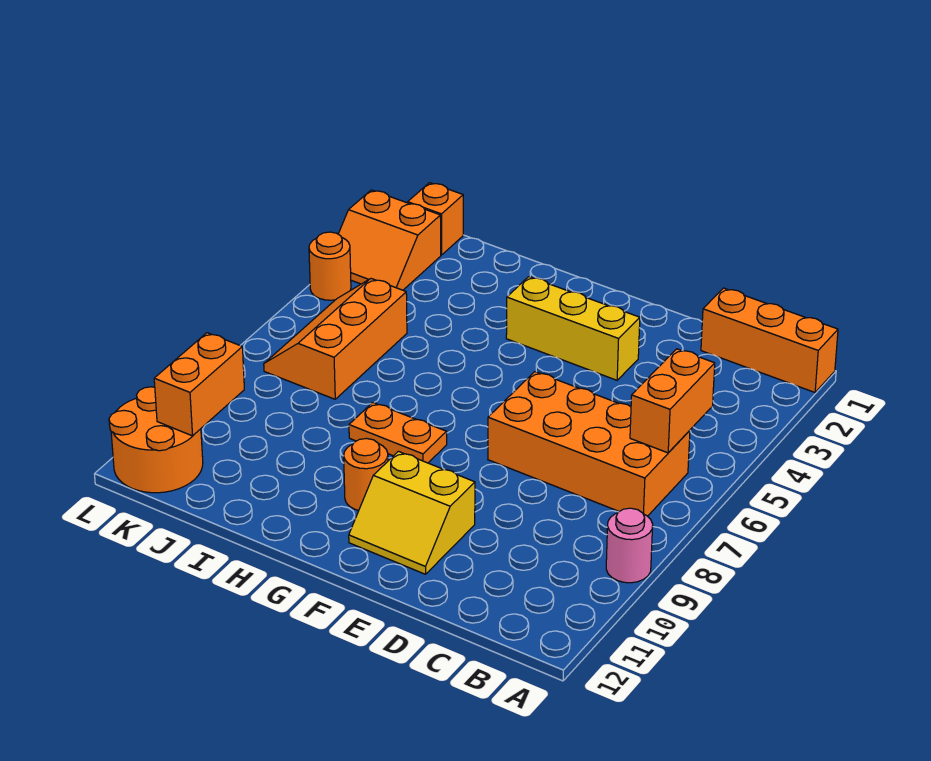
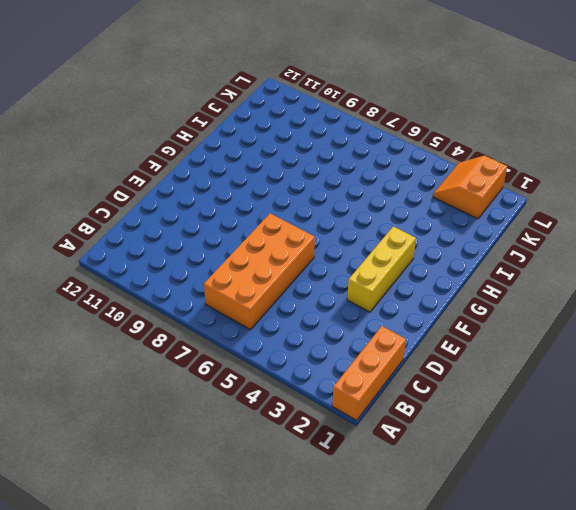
none -> pink round brick A9 level 1
none -> yellow slope E10:F11 level 1 top 10
none -> orange plate G8:H8 level 1

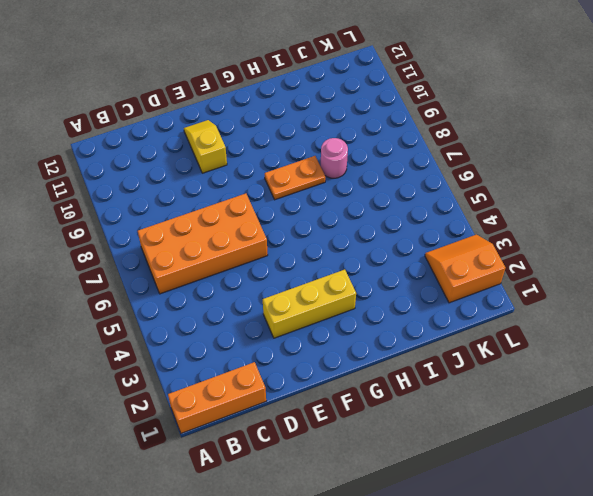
yellow slope E10:E11 level 1 top 10 -> yellow slope E10:F11 level 1 top 10
pink round brick I8 level 1 -> pink round brick A9 level 1
none -> orange round brick G10 level 1
none -> orange slope J5:K7 level 1 top J
none -> orange brick K1 level 1

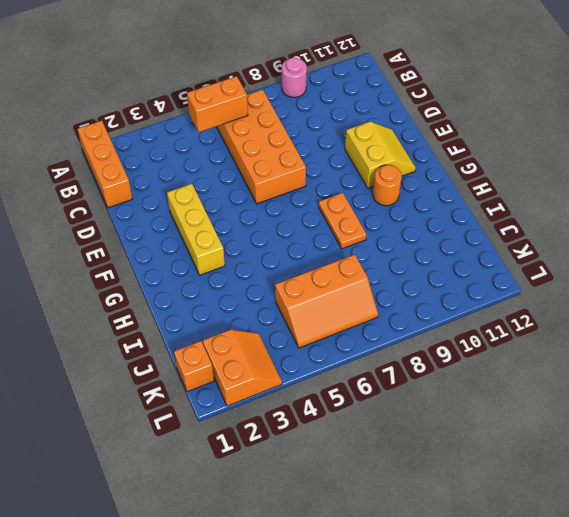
none -> orange round brick K11:L12 level 1
none -> orange round brick L4 level 1
none -> orange brick K10:K11 level 2

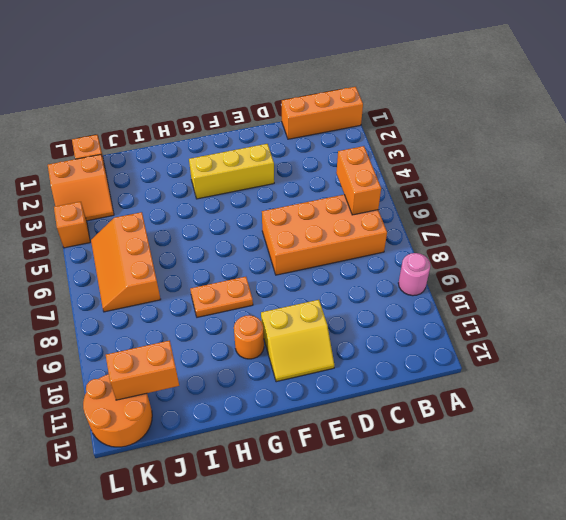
orange brick J11:K11 level 2 -> orange brick K10:K11 level 2
orange brick L4 level 1 -> orange round brick L4 level 1

